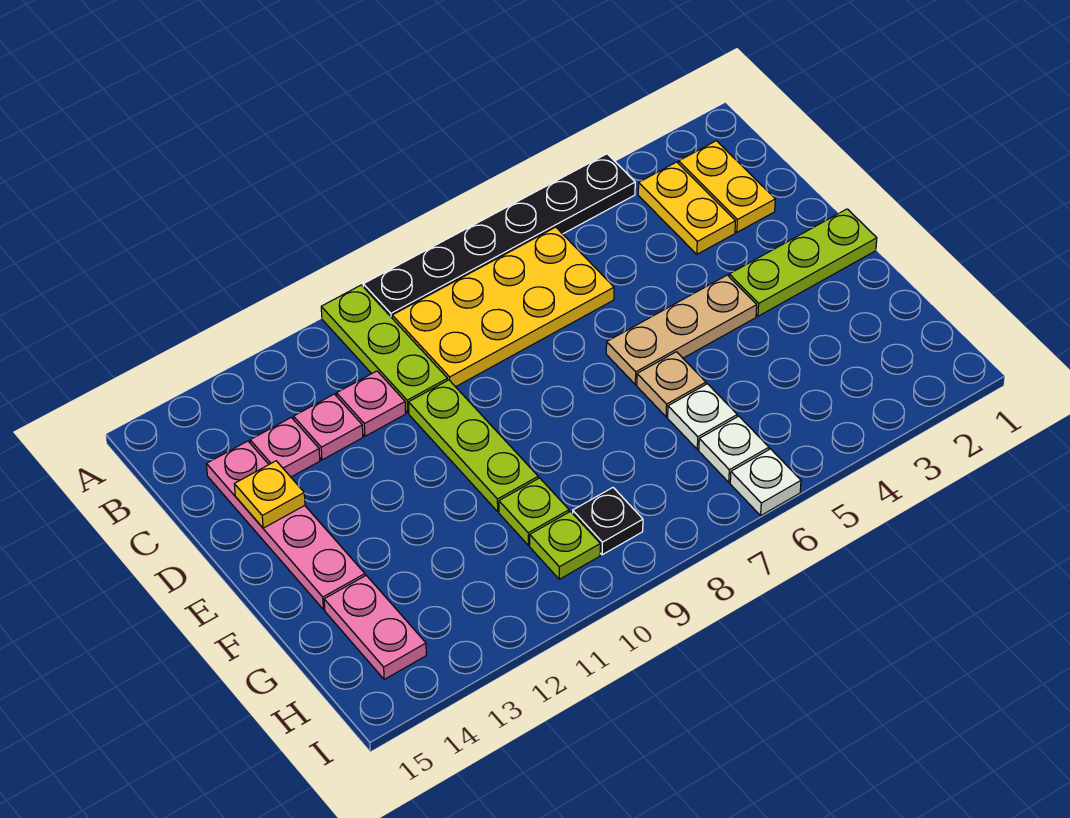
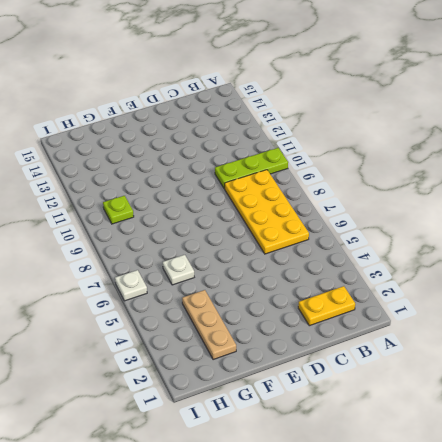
tan plate G2:G4 level 1 -> tan plate E4:E6 level 1
none -> black plate A4:A9 level 1
none -> yellow plate B3:C3 level 1
none -> pink plate C11 level 1

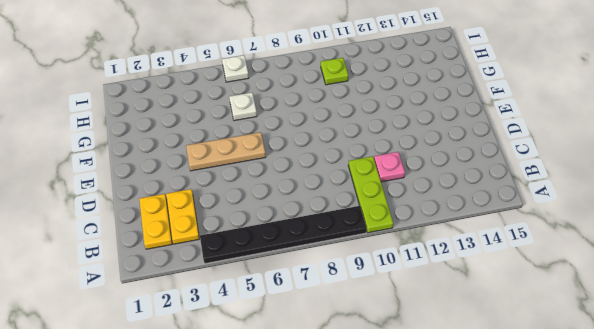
none -> yellow plate B6:C9 level 1
none -> pink plate C12 level 1
none -> pink plate C13 level 1

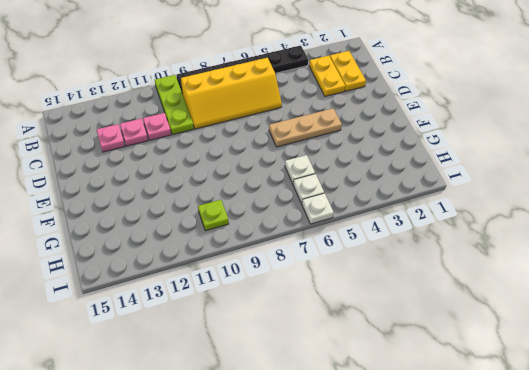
yellow slope B6:C9 level 1 top B -> yellow plate B6:C9 level 1
none -> pink plate C14:F14 level 1
none -> lime plate D10:F10 level 1
none -> lime plate E1:E3 level 1

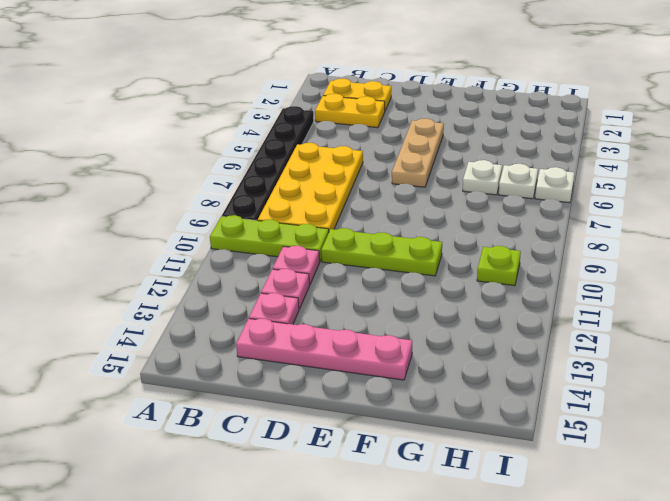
none -> lime plate E1:E3 level 1
none -> tan plate F6 level 1
none -> lime plate G10 level 1

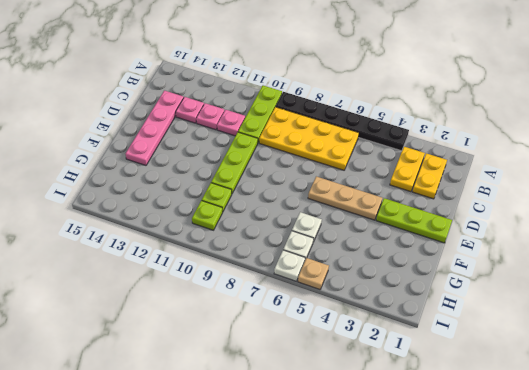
tan plate I5 level 1 -> tan plate F6 level 1
none -> pink plate G14:H14 level 1
none -> black plate H9 level 1
none -> yellow plate D14 level 2

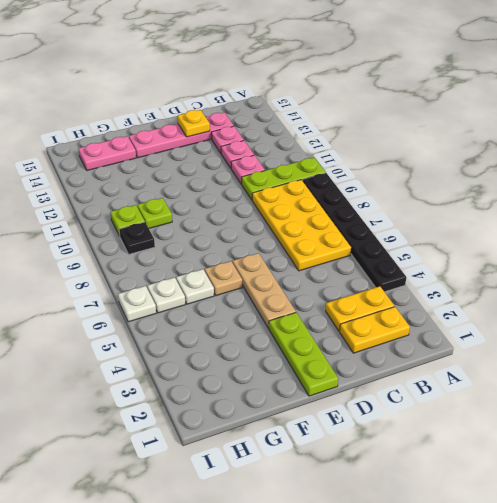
none -> lime plate D10:F10 level 1

